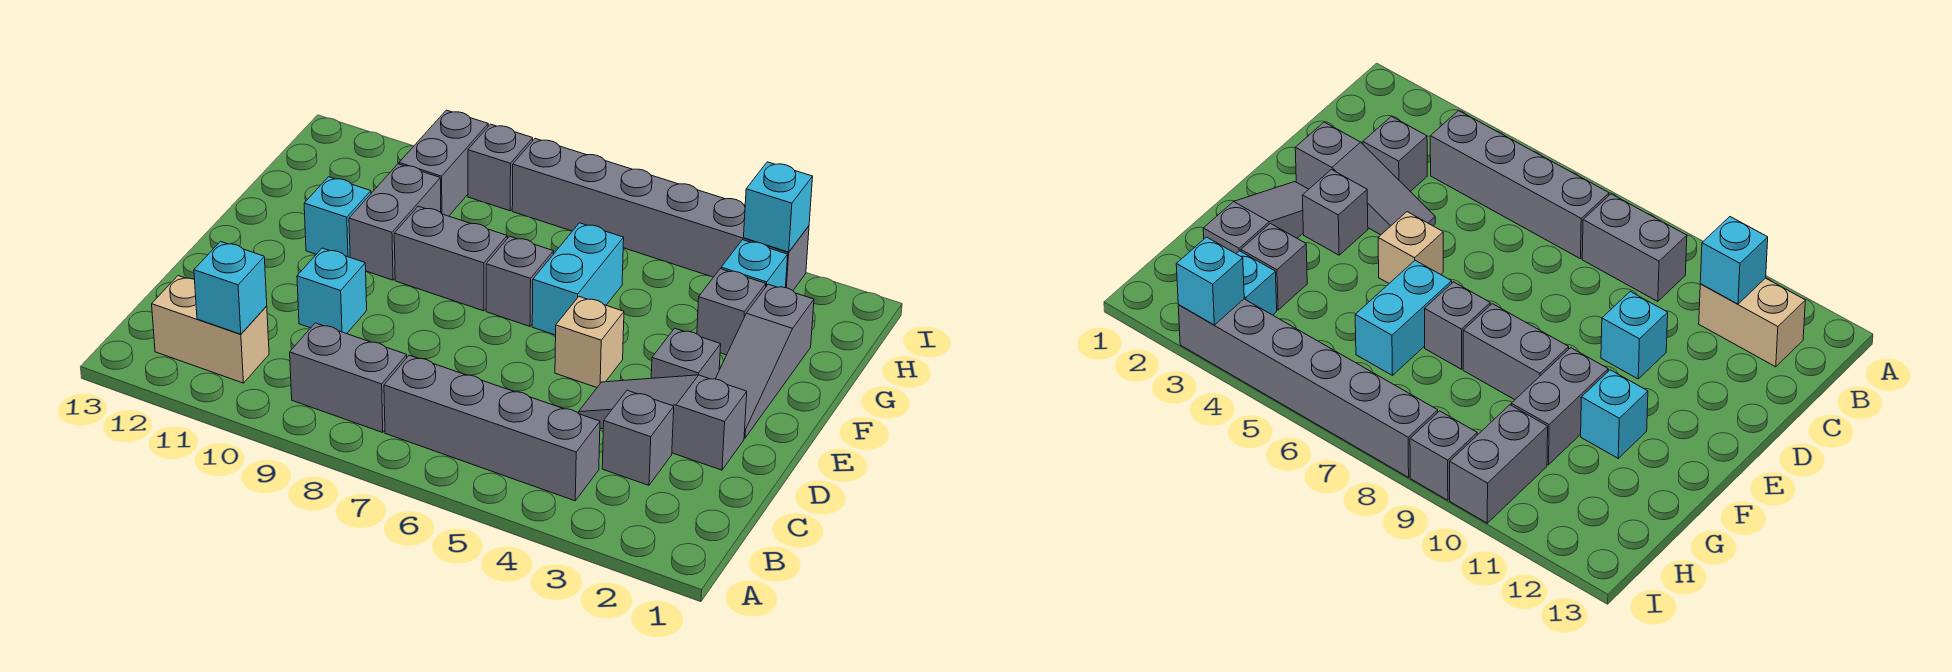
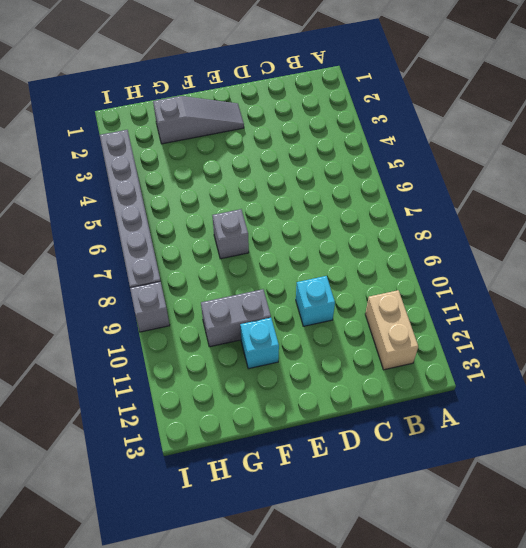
none -> grey brick B4:B7 level 1
none -> grey brick B8:B9 level 1
none -> grey brick C3 level 1

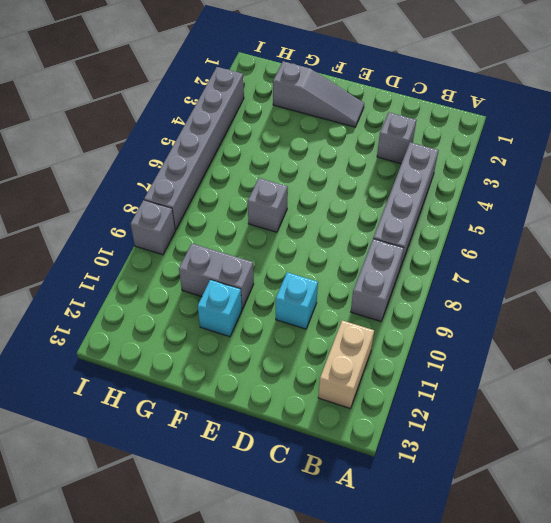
none -> grey slope D2:D4 level 1 top 2
none -> grey brick E3 level 1
none -> tan brick E5 level 1

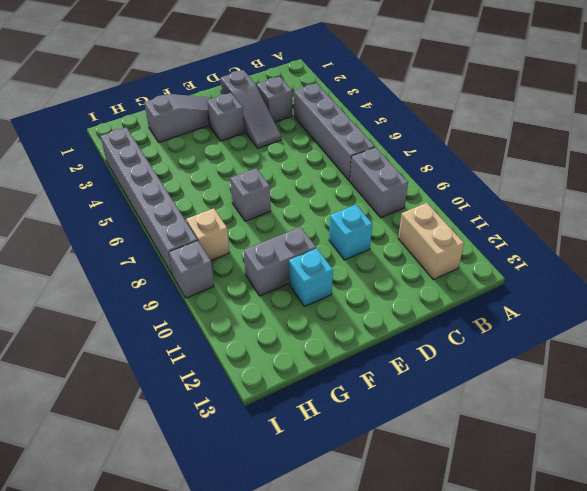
tan brick H8 level 1 -> tan brick E5 level 1
none -> cyan brick F6:G6 level 1
none -> grey brick F8:F9 level 1
none -> grey brick G3 level 1

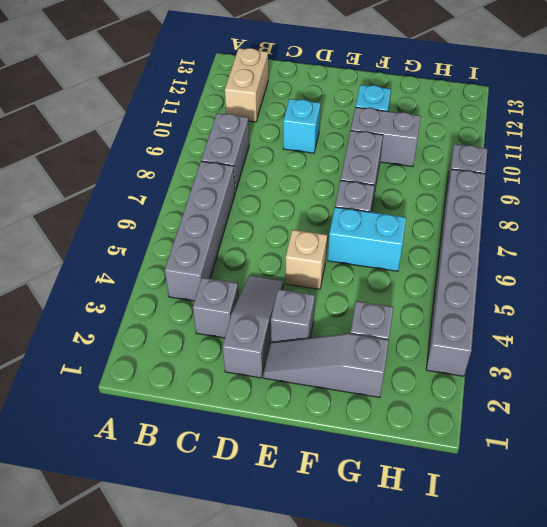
none -> cyan brick H3 level 1
none -> grey brick H10:I10 level 1
none -> cyan brick B11 level 2

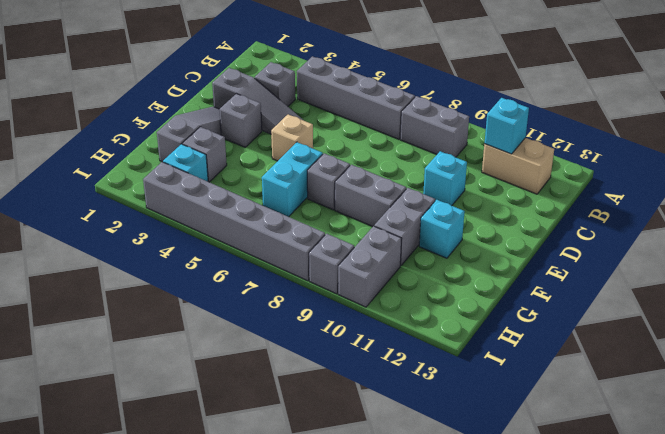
none -> cyan brick I3 level 2

